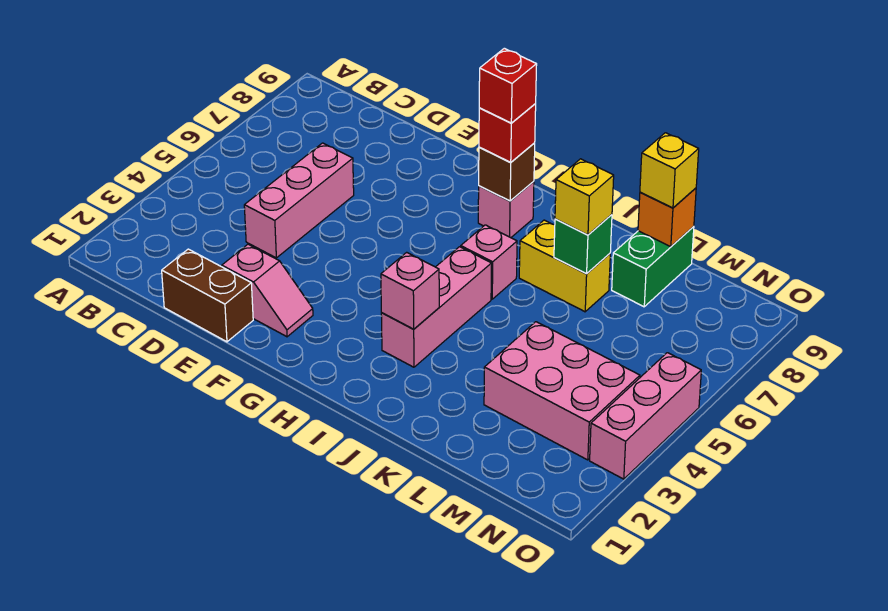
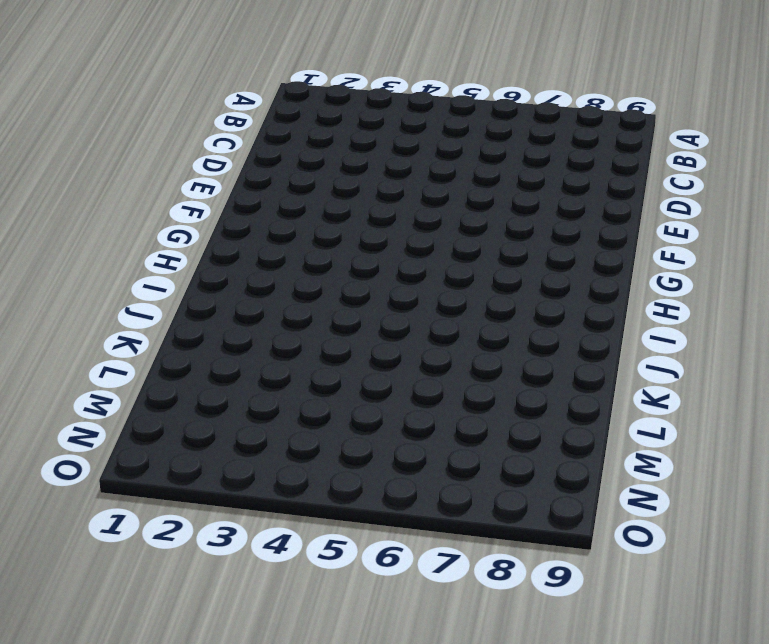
none -> brown brick D1:E1 level 1
none -> pink brick D4:D6 level 1
none -> pink slope E2:F2 level 1 top E

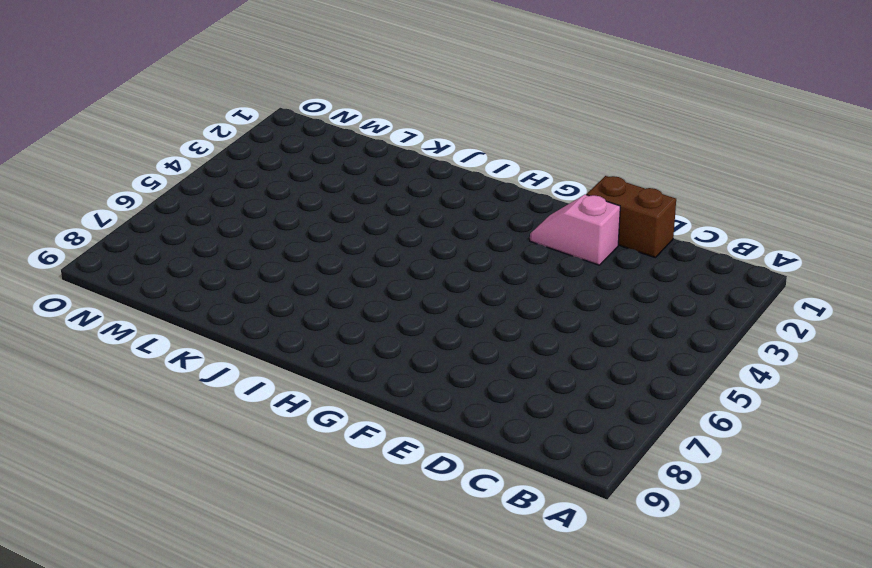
none -> pink brick D4:D6 level 1
none -> pink brick H8 level 1
none -> pink brick I3:I5 level 1

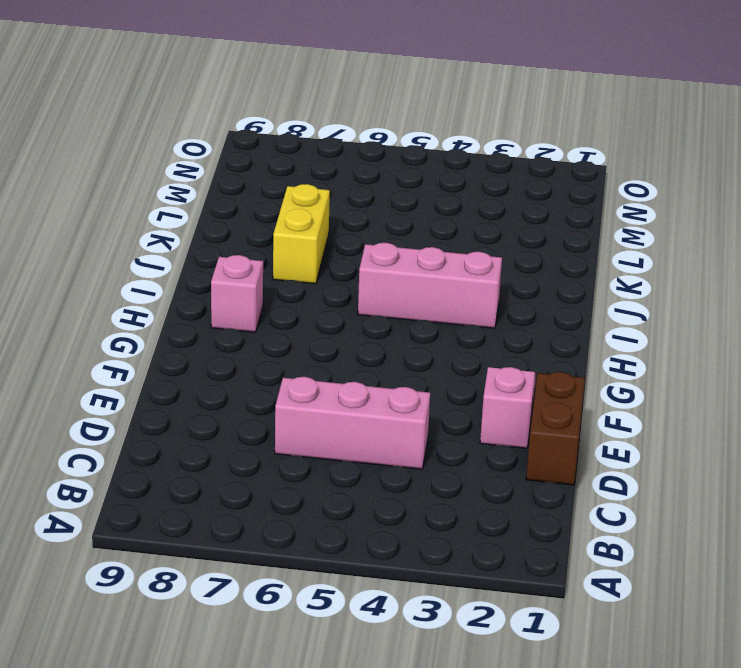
none -> pink brick I6 level 1
none -> pink brick L3:N4 level 1
none -> green brick L8:L9 level 1

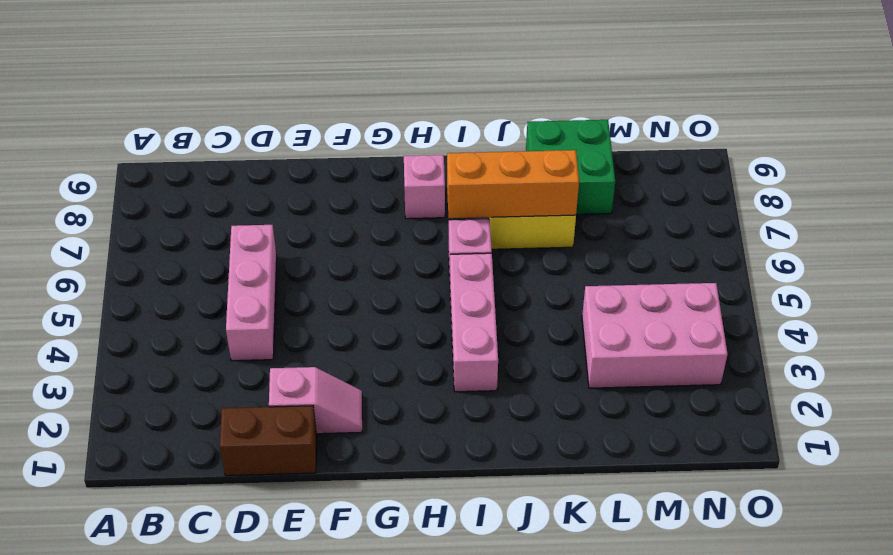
orange brick I7:K7 level 2 -> green brick K7 level 2
green brick K8:L9 level 1 -> green brick L8:L9 level 1
none -> pink brick O3:O5 level 1
none -> brown brick H8 level 2
none -> pink brick I3 level 2

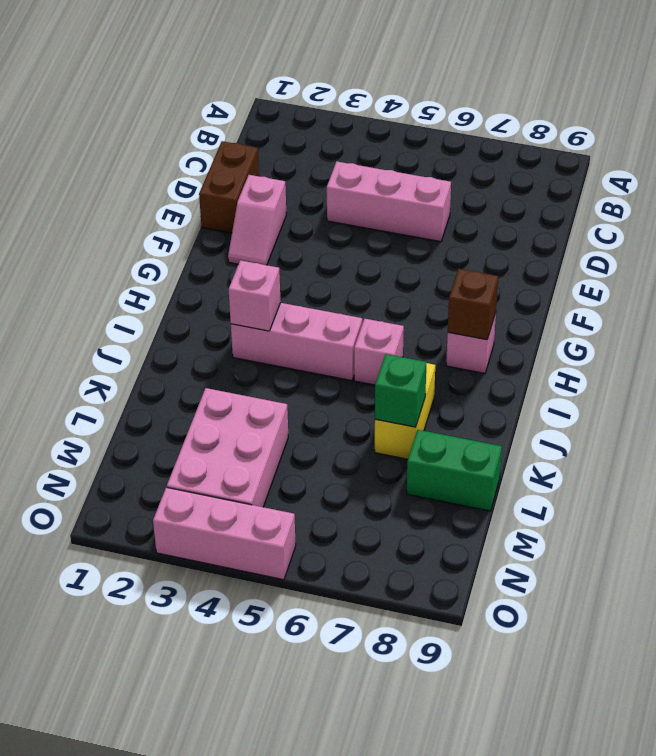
none -> orange brick L9 level 2
none -> red brick H8 level 3
none -> yellow brick K7 level 3

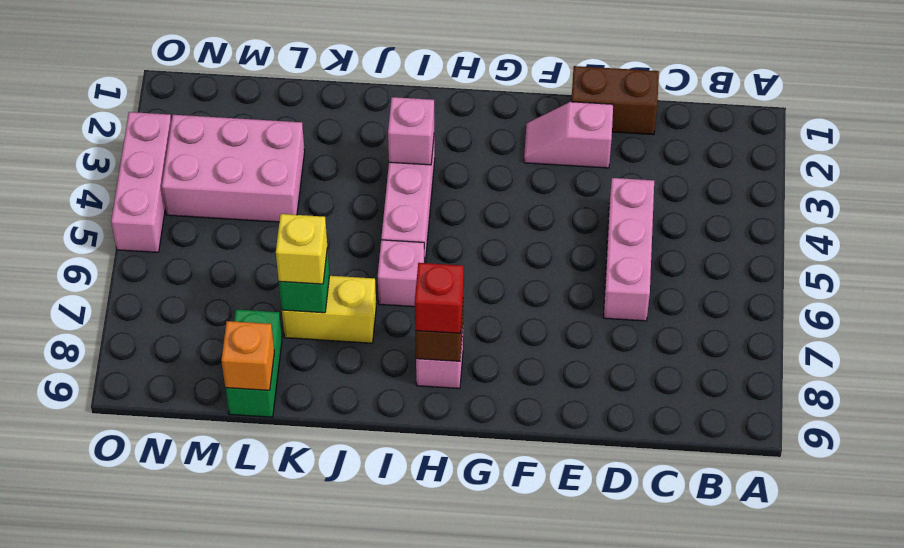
none -> yellow brick L9 level 3
none -> red brick H8 level 4

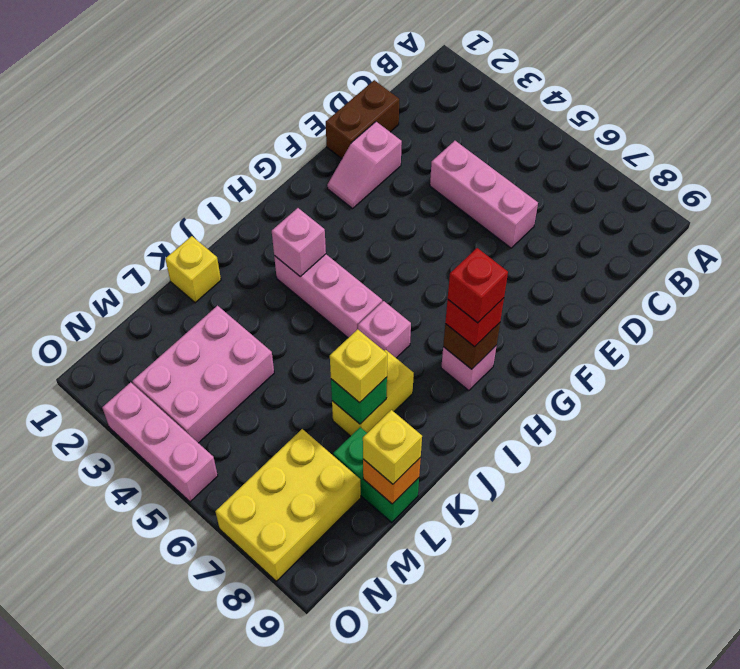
yellow brick K1 level 1 -> none
yellow brick M7:O8 level 1 -> none

